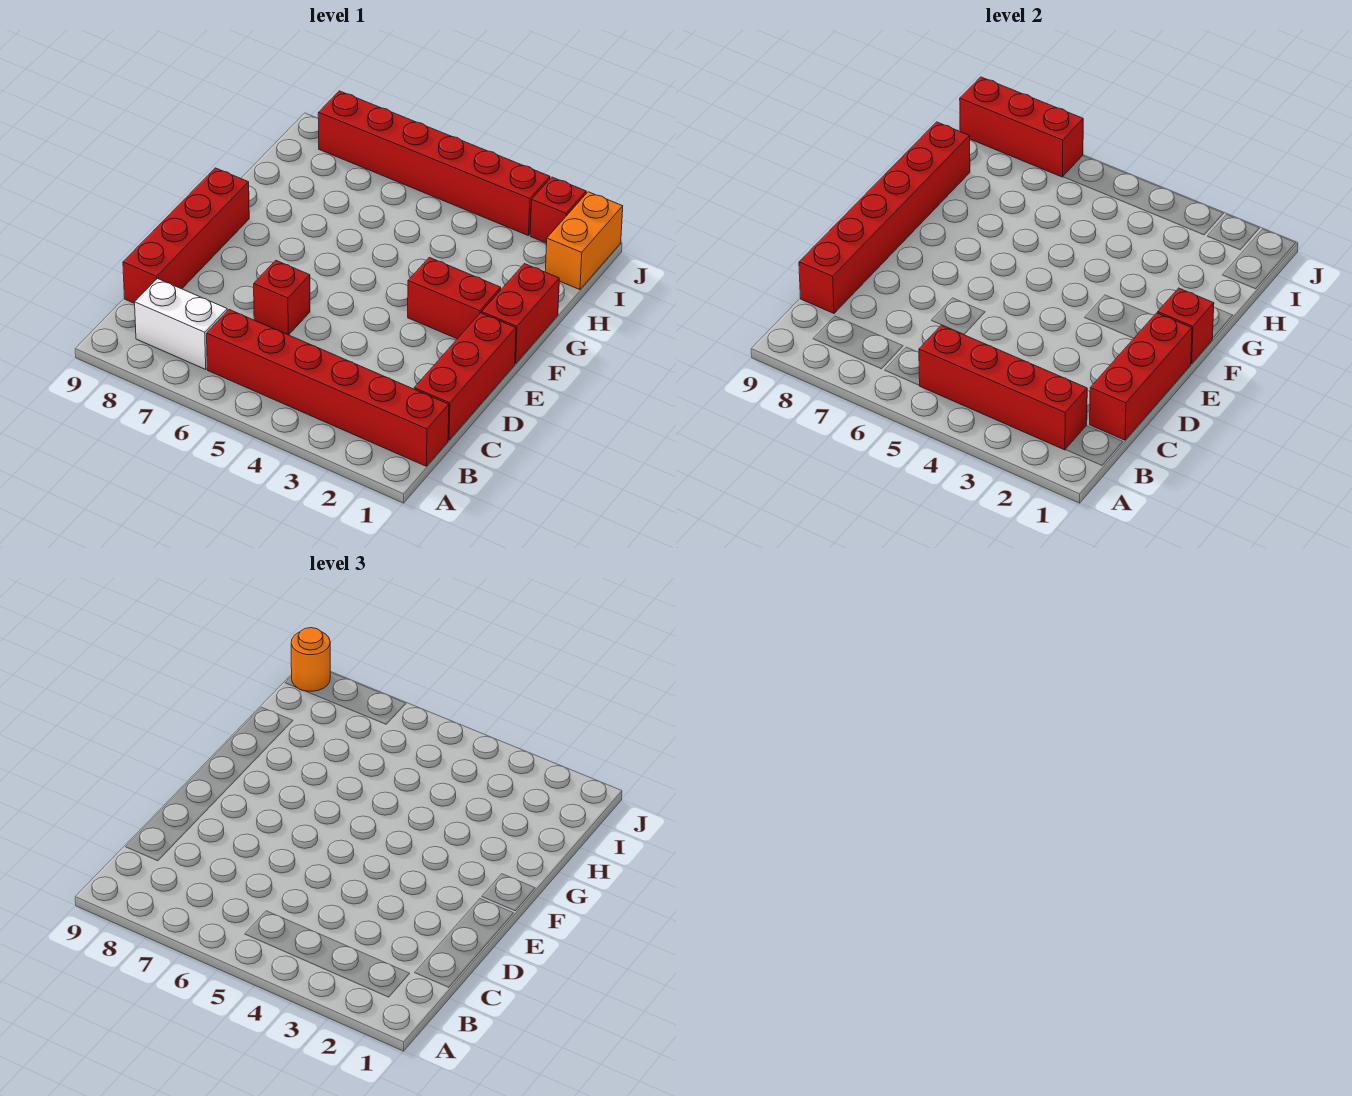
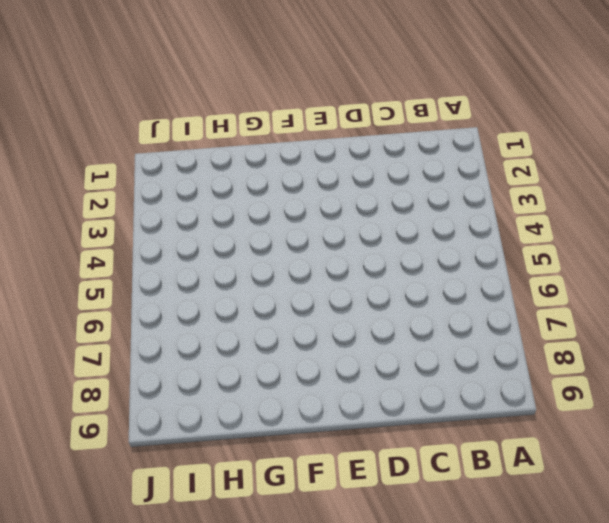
none -> red brick B1:B6 level 1
none -> white brick B7:B8 level 1
none -> red brick C1:E1 level 1

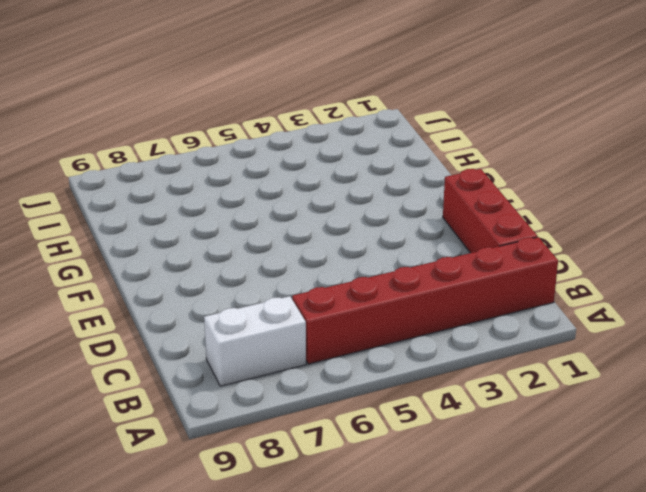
none -> red brick C9:F9 level 1
none -> red brick D6 level 1
none -> red brick F1:G1 level 1

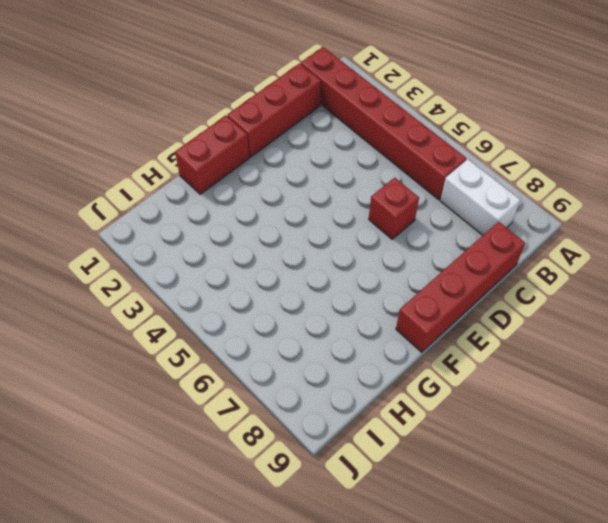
none -> red brick F2:F3 level 1
none -> orange brick I1:J1 level 1
none -> red brick J2 level 1

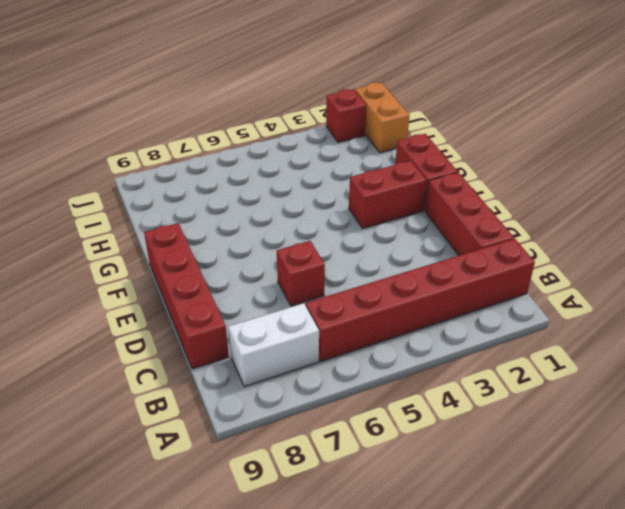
none -> red brick J3:J8 level 1
none -> red brick B2:B5 level 2
none -> red brick C1:E1 level 2

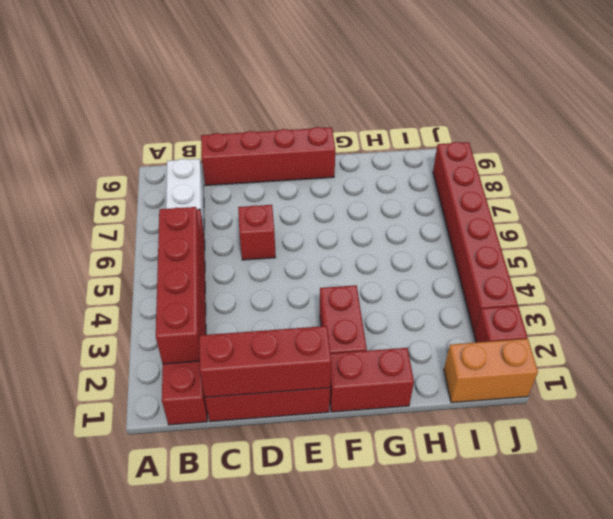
none -> red brick C9:H9 level 2
none -> red brick F1 level 2
none -> red brick J7:J9 level 2

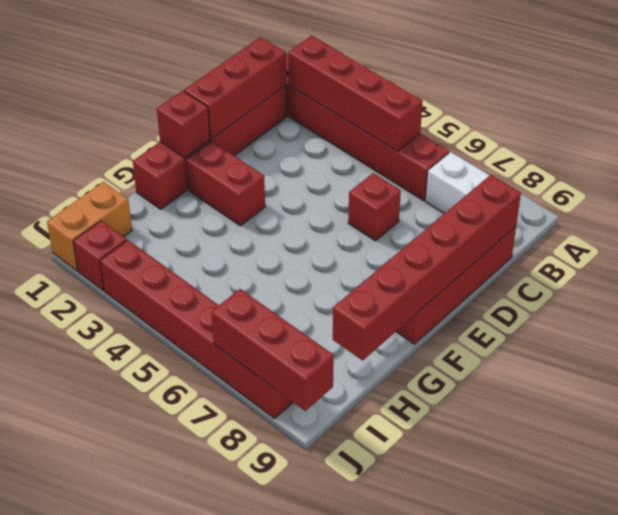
none -> orange round brick J9 level 3

